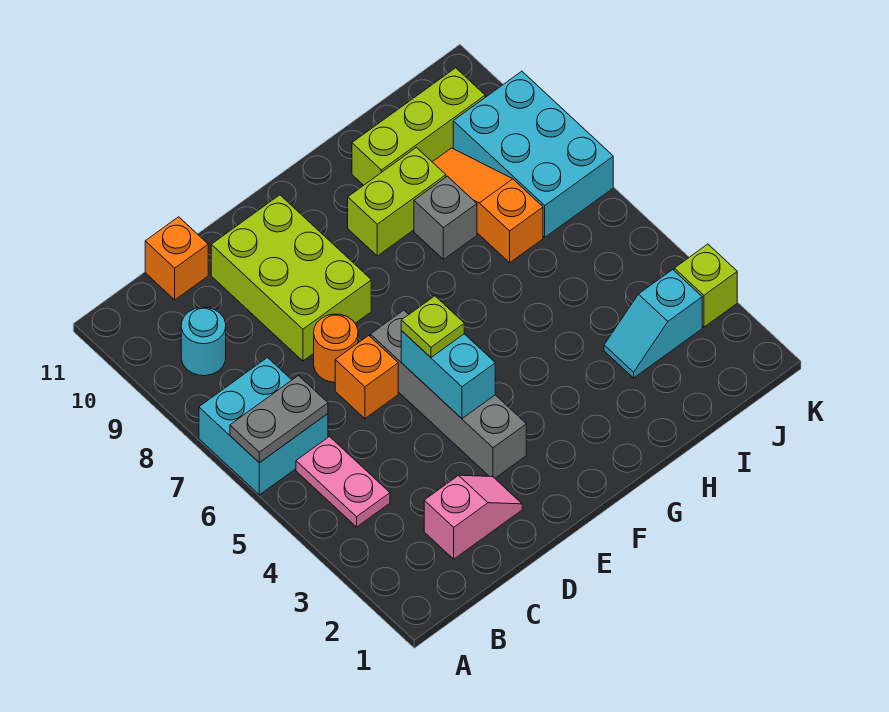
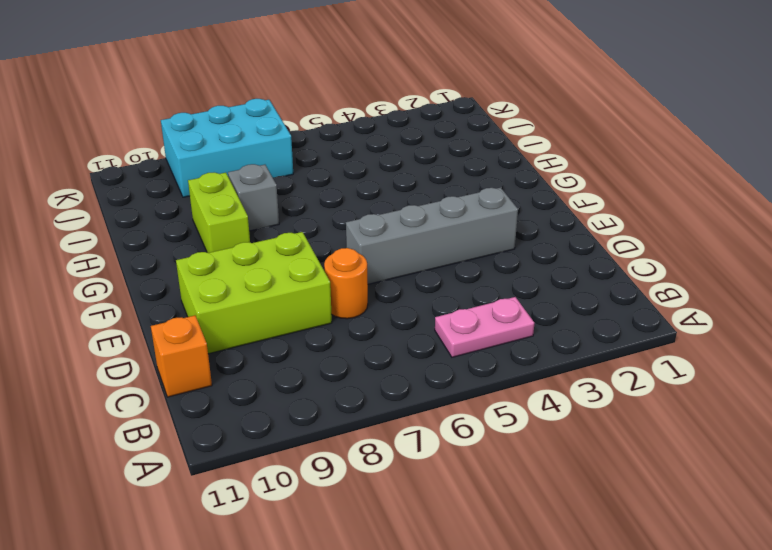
none -> cyan brick A6:B7 level 1
none -> cyan round brick B9 level 1
none -> pink slope C2:D2 level 1 top C

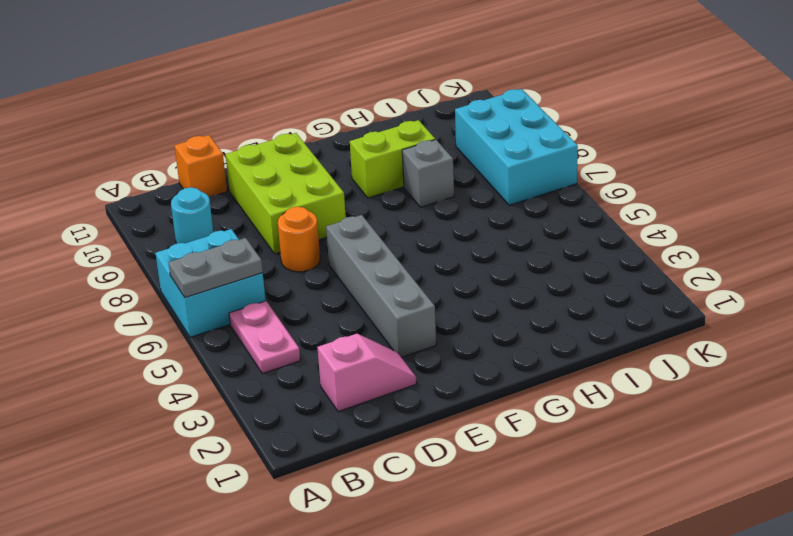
none -> orange brick D6 level 1
none -> lime brick H10:J10 level 1
none -> cyan slope I3:J3 level 1 top J

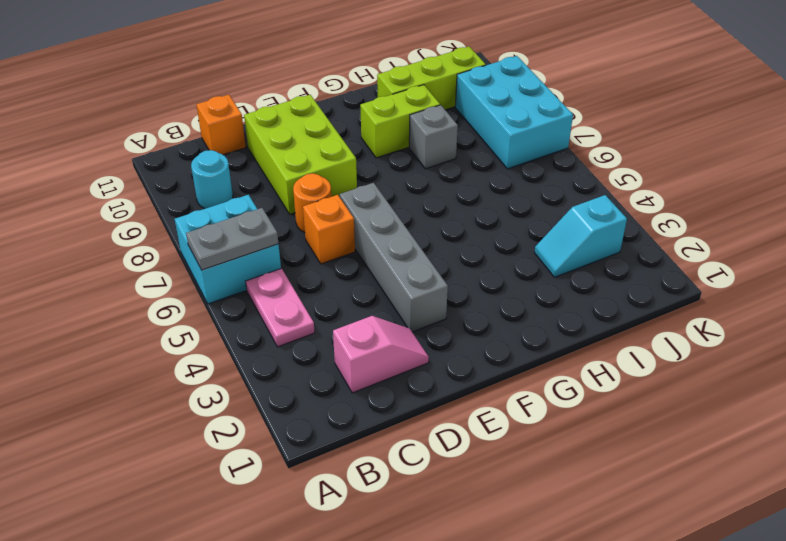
none -> orange slope I7:I9 level 1 top 7
none -> lime brick K3 level 1
none -> cyan brick E4:E5 level 2

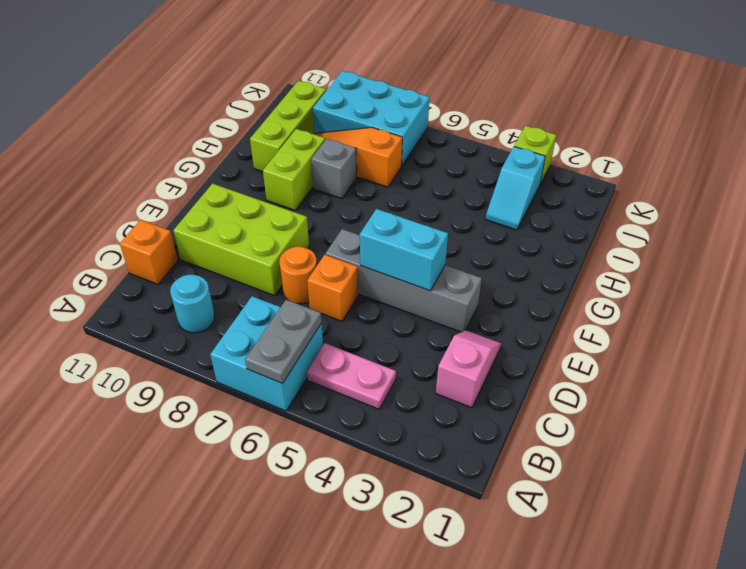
none -> lime plate E5 level 3

